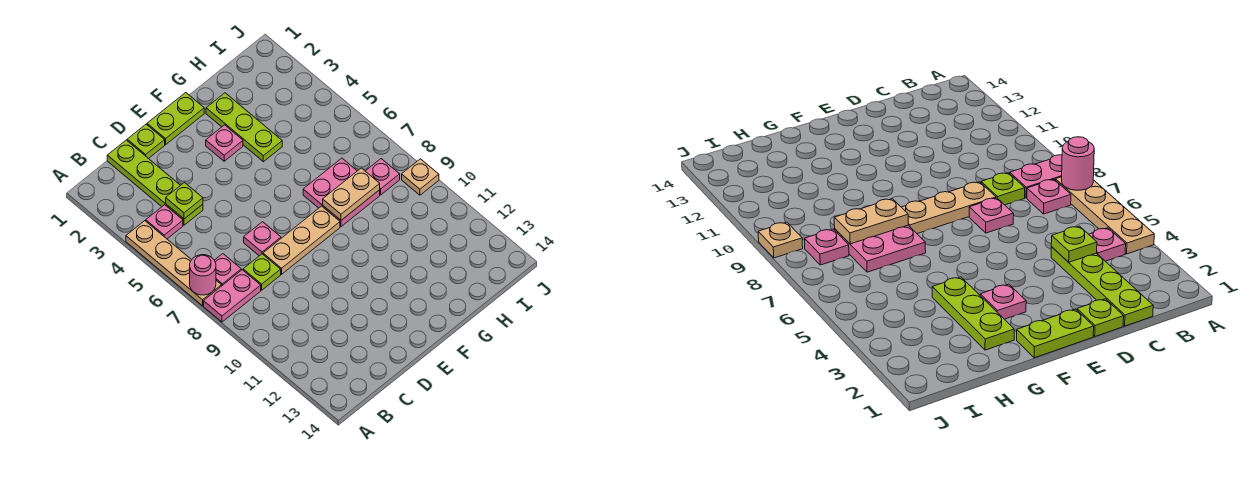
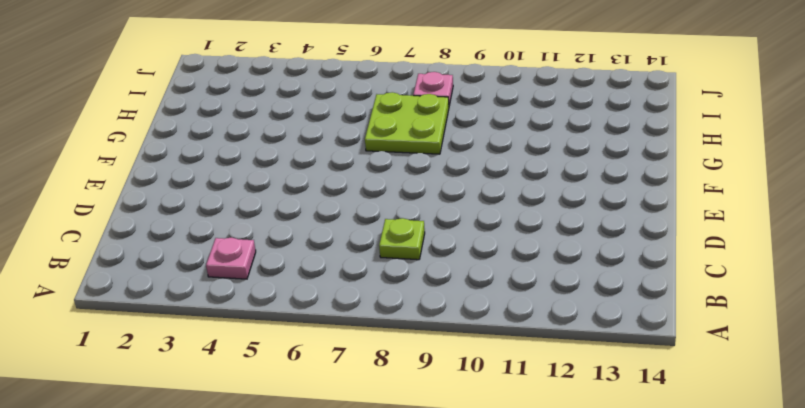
lime plate G7:H8 level 1 -> pink plate G7:H8 level 1
none -> tan plate A4:A7 level 1
none -> pink plate A8:B8 level 1
none -> pink plate B7 level 1

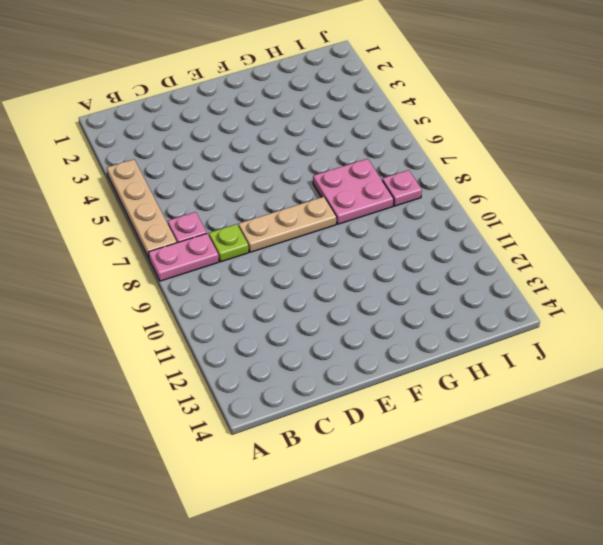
none -> pink plate B4 level 1
none -> lime plate C1:C4 level 1
none -> lime plate D1 level 1

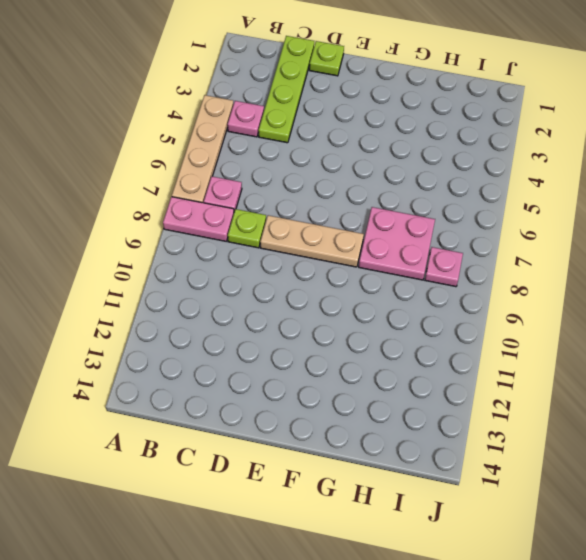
none -> pink plate D7 level 1
none -> lime plate E1:F1 level 1
none -> pink plate F3 level 1

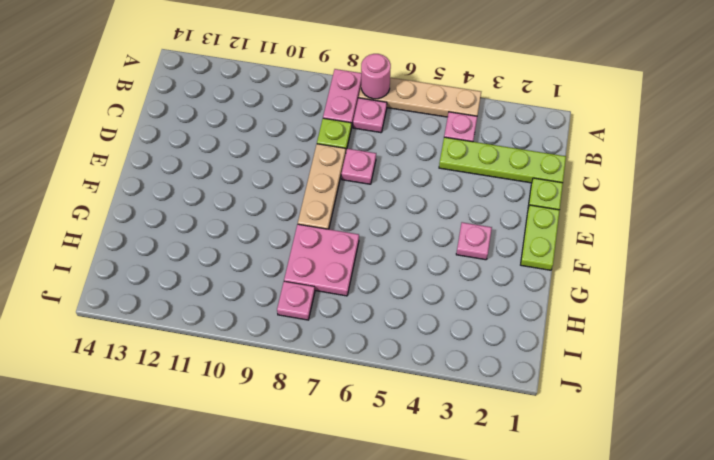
none -> lime plate G2:G4 level 1
none -> tan plate J9 level 1
none -> lime plate C4 level 2

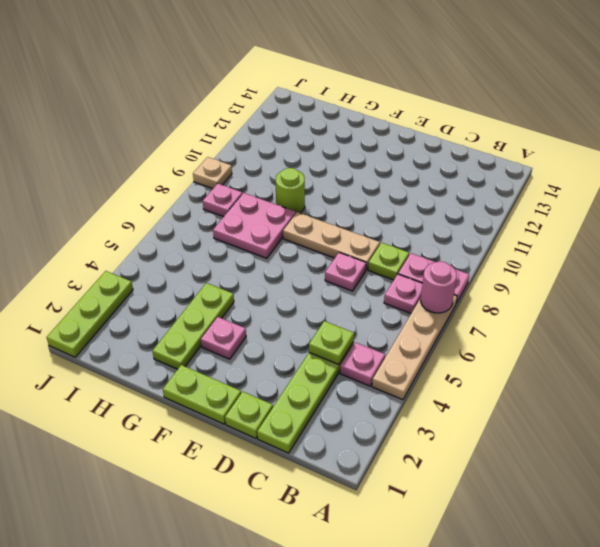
lime round brick G9 level 1 -> none
lime plate J1:J3 level 1 -> none
none -> tan plate G8:H8 level 2

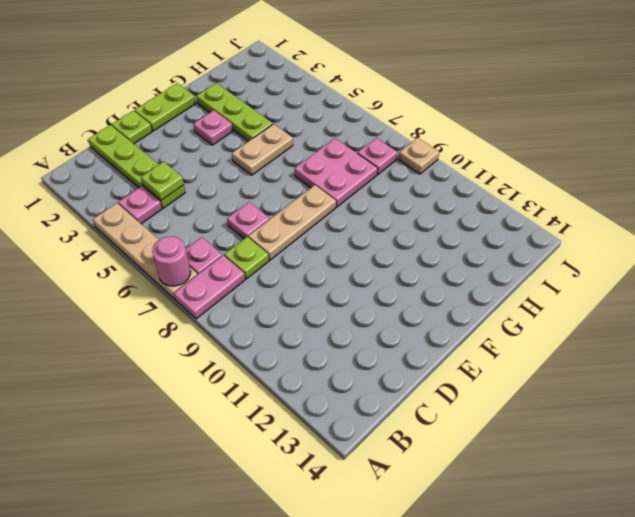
tan plate F5:G5 level 1 -> tan plate G8:H8 level 2

